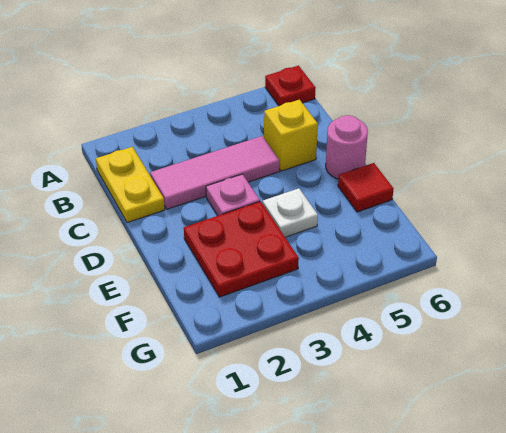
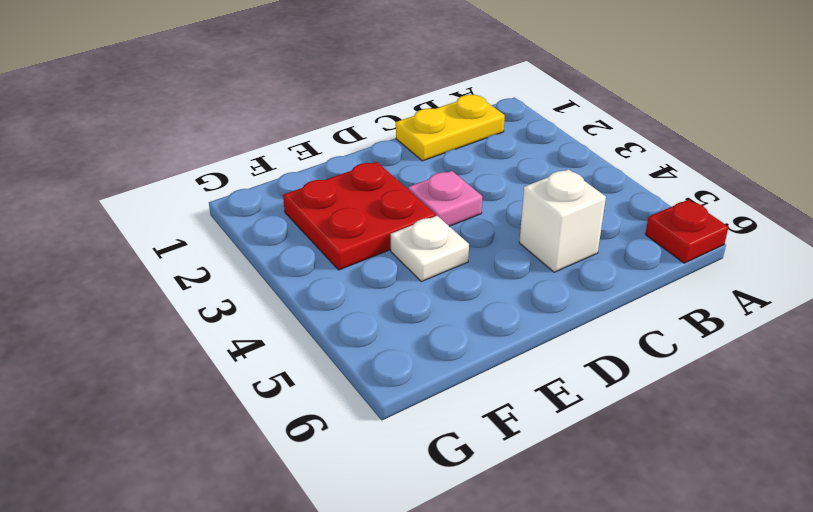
white brick C5 level 1 -> yellow brick C5 level 1
none -> pink tile C2:C4 level 1
none -> pink round brick D6 level 1

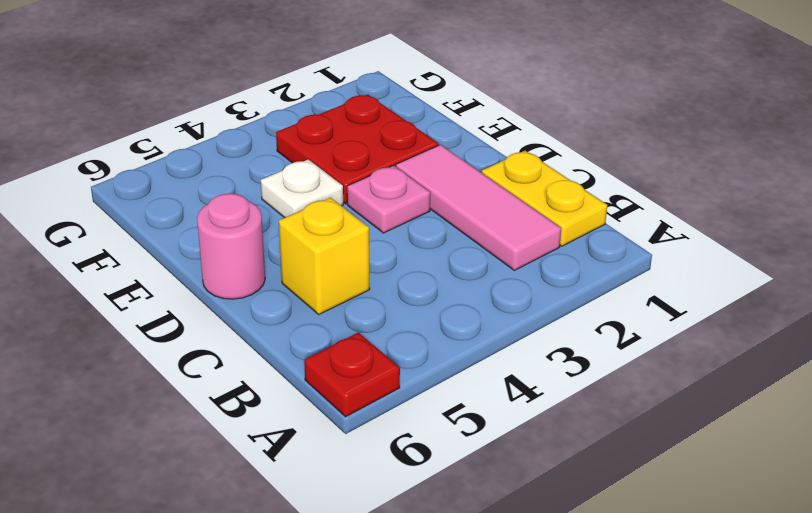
pink tile B2:D2 level 1 -> pink tile C2:C4 level 1
none -> red tile E6 level 1

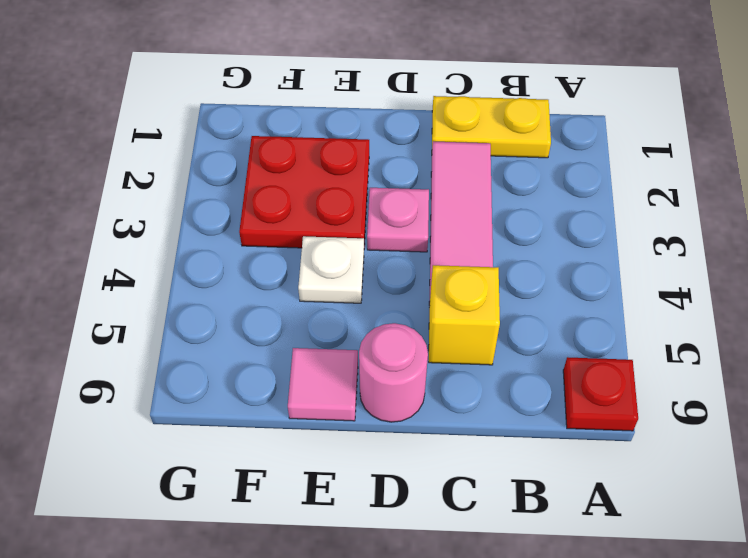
pink tile E6 level 1 -> red tile E6 level 1

